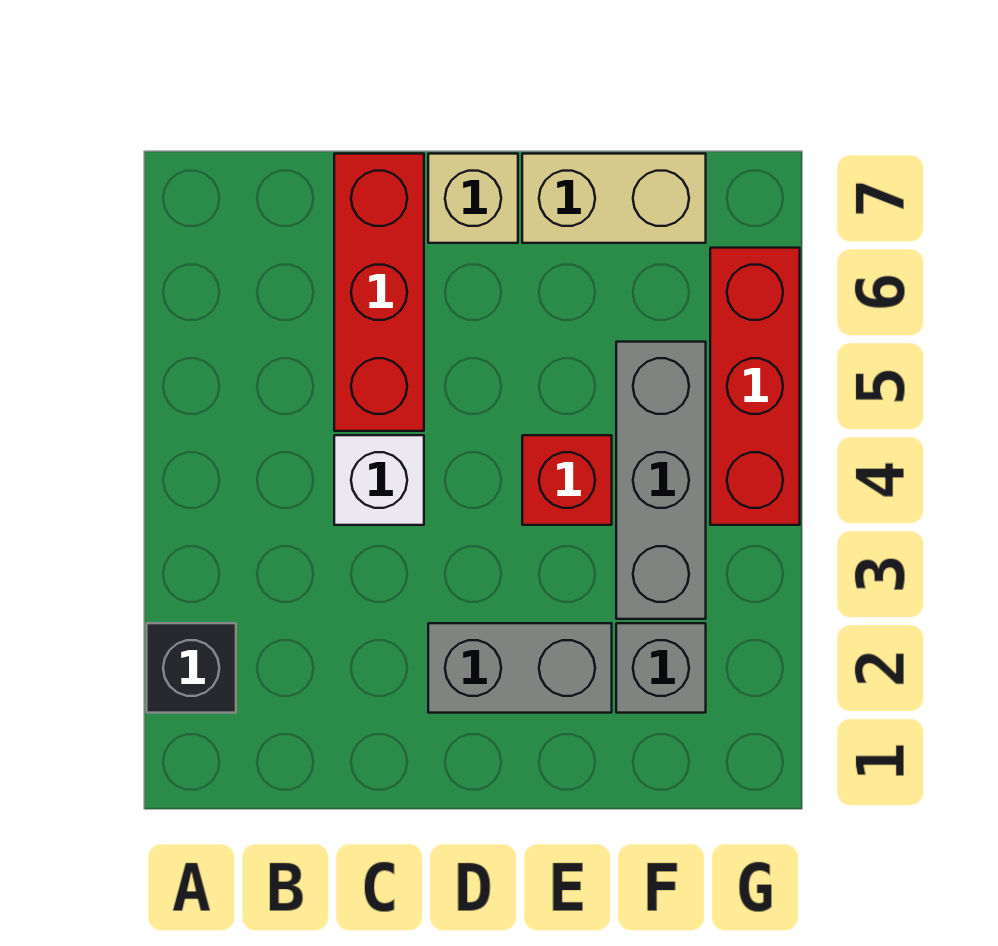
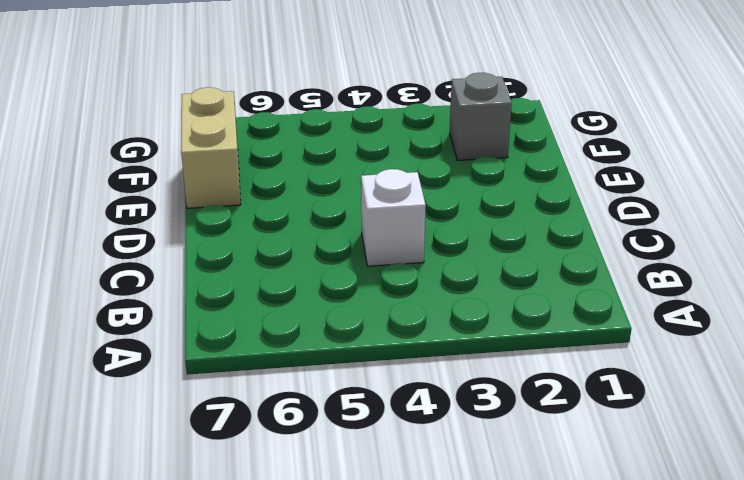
none -> black brick A2 level 1
none -> red brick C5:C7 level 1

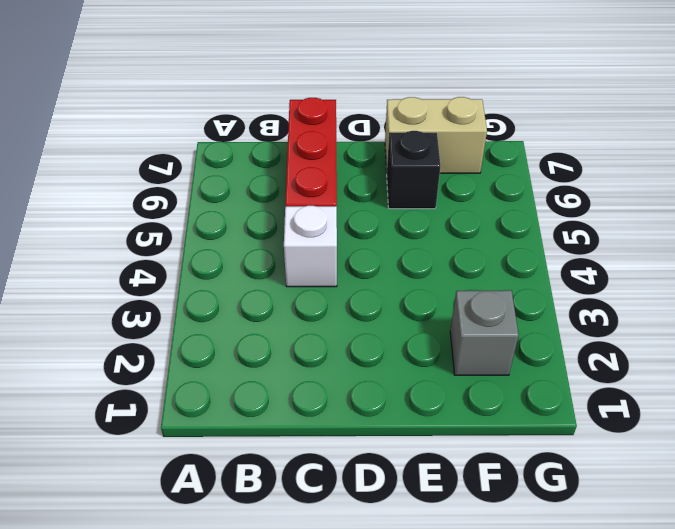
black brick E6 level 1 -> black brick A2 level 1
none -> grey brick D2:E2 level 1
none -> tan brick D7 level 1

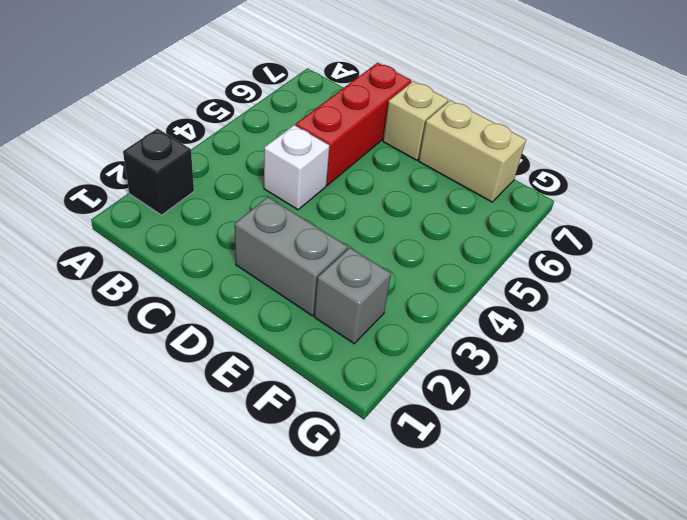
none -> red brick E4 level 1
none -> grey brick F3:F5 level 1

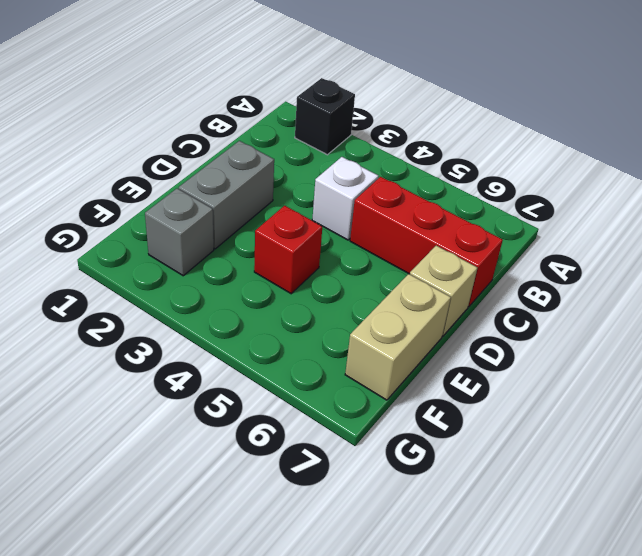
none -> grey brick F3:F5 level 1
none -> red brick G4:G6 level 1

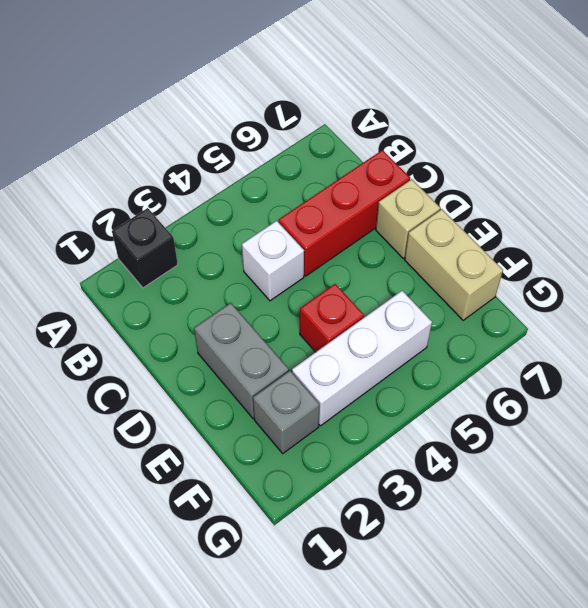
white brick F3:F5 level 1 -> grey brick F3:F5 level 1
none -> red brick G4:G6 level 1

